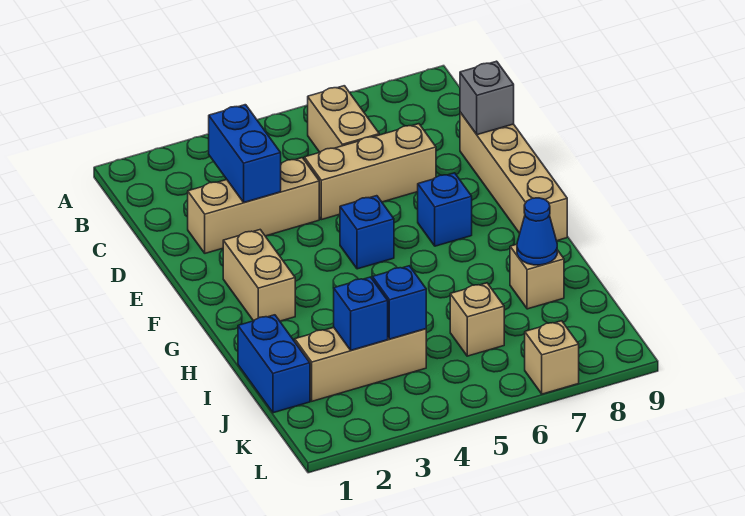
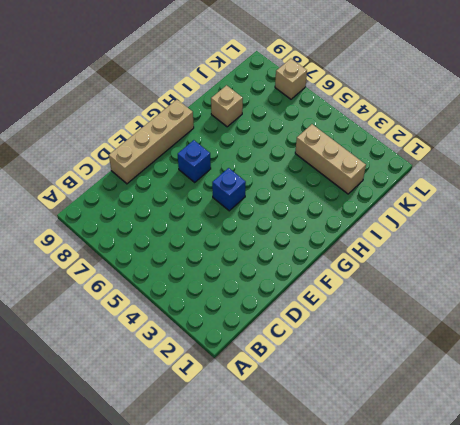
none -> tan brick B6:C6 level 1
none -> tan brick D2:D4 level 1
none -> tan brick D5:D7 level 1

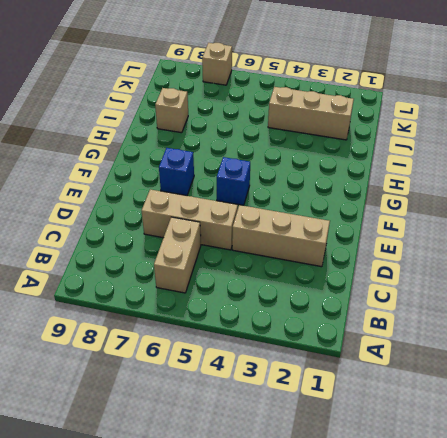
none -> tan brick D9:G9 level 1
none -> tan brick F2:G2 level 1
none -> blue brick I1:J1 level 1

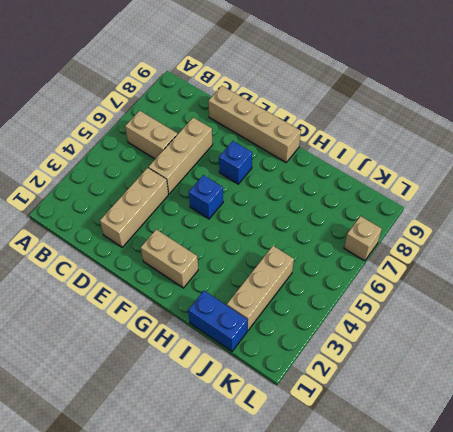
none -> tan brick I8 level 1
none -> tan brick J6 level 1
none -> blue brick C3:D3 level 2

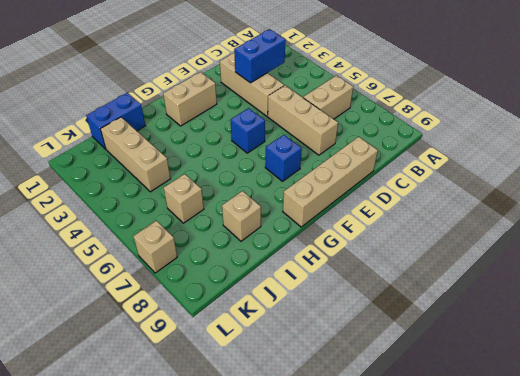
none -> grey brick D9 level 2
none -> blue cone I8 level 2
none -> blue brick J3 level 2

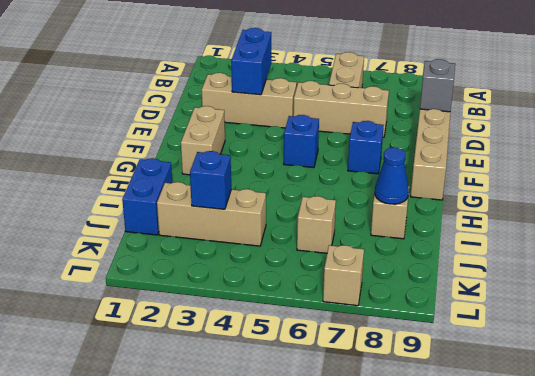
none -> blue brick J4 level 2

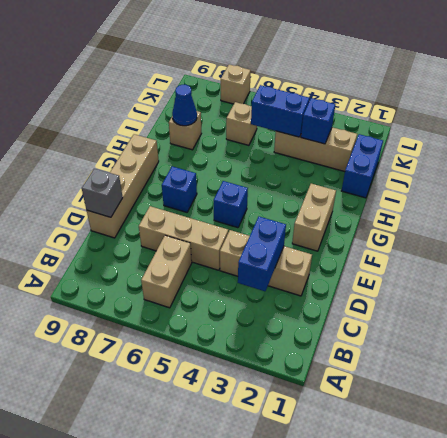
blue brick J4:J5 level 2 -> blue brick J4 level 2

